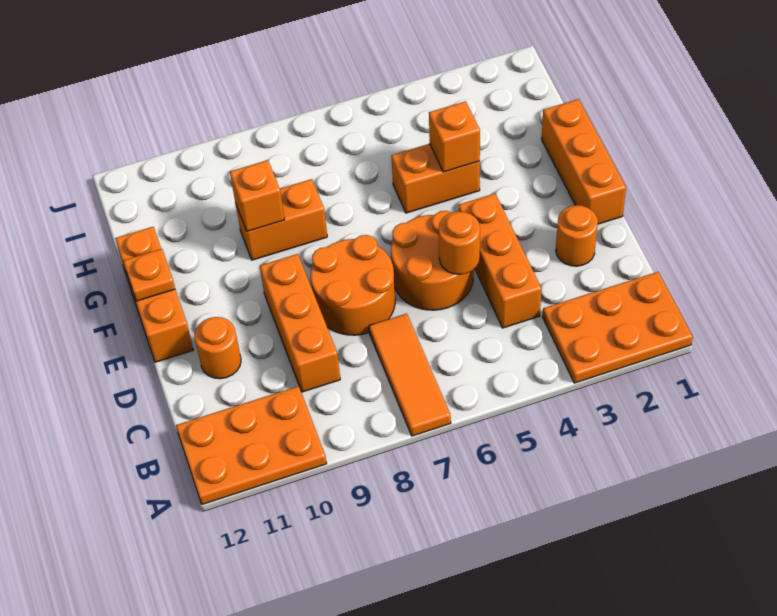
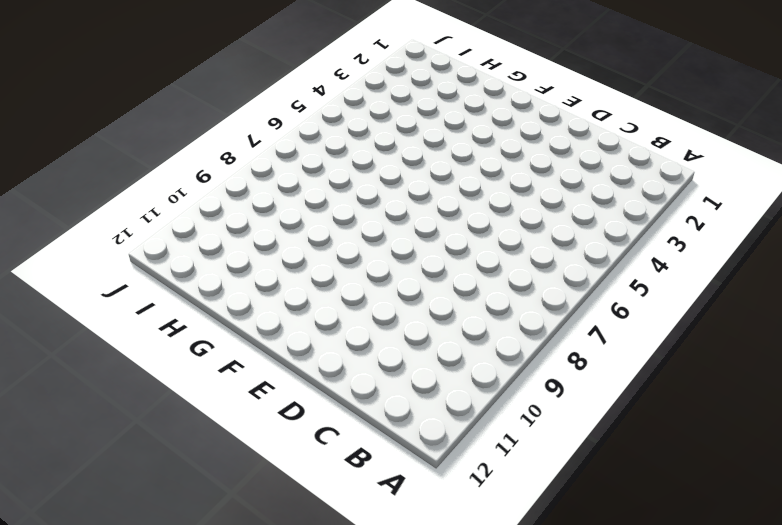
none -> orange plate A1:B3 level 1
none -> orange tile A7:C7 level 1
none -> orange plate A10:B12 level 1

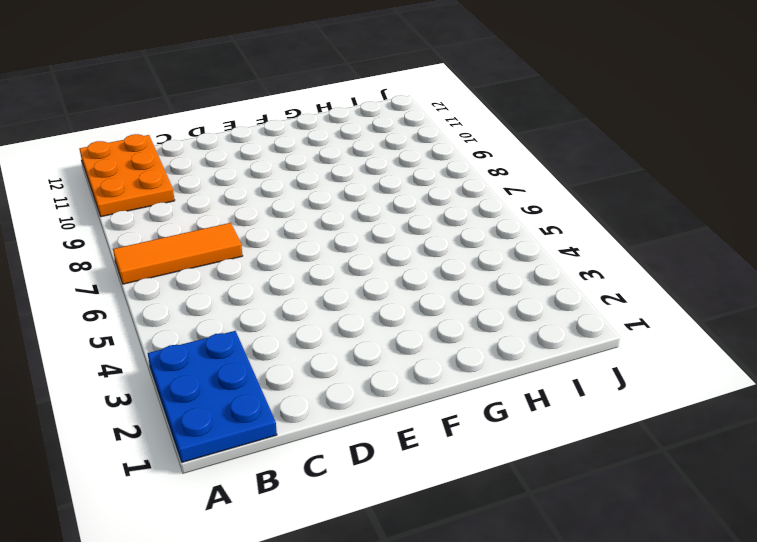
blue plate A1:B3 level 1 -> orange plate A1:B3 level 1
none -> orange brick C4:E4 level 1
none -> orange brick C9:E9 level 1
none -> orange round brick D2 level 1

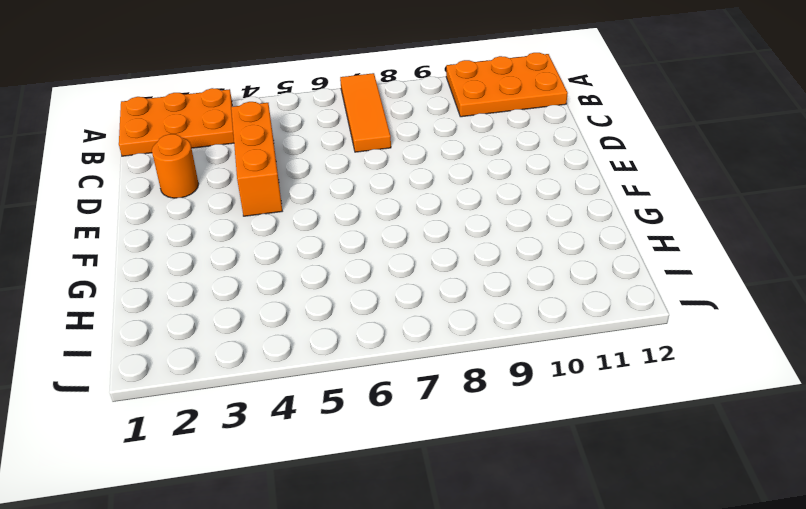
none -> orange brick C9:E9 level 1
none -> orange round brick D5:E6 level 1
none -> orange round brick D7:E8 level 1

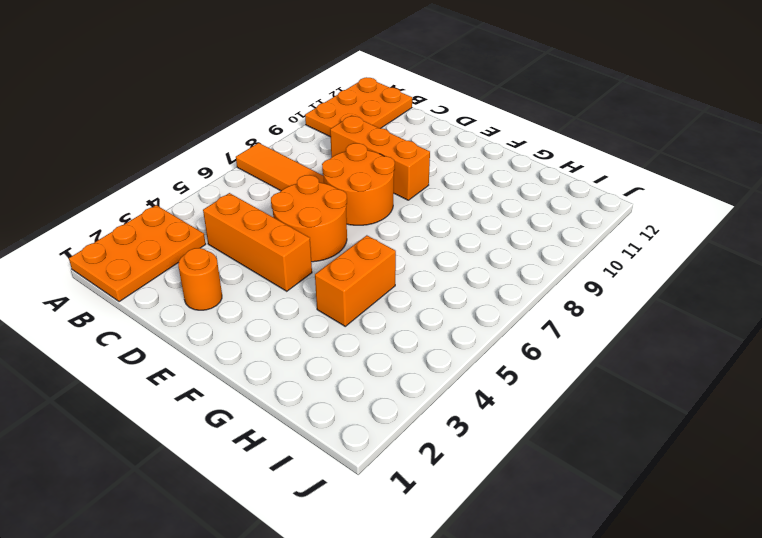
none -> orange round brick D11 level 1
none -> orange brick E1:G1 level 1
none -> orange brick E12:G12 level 1

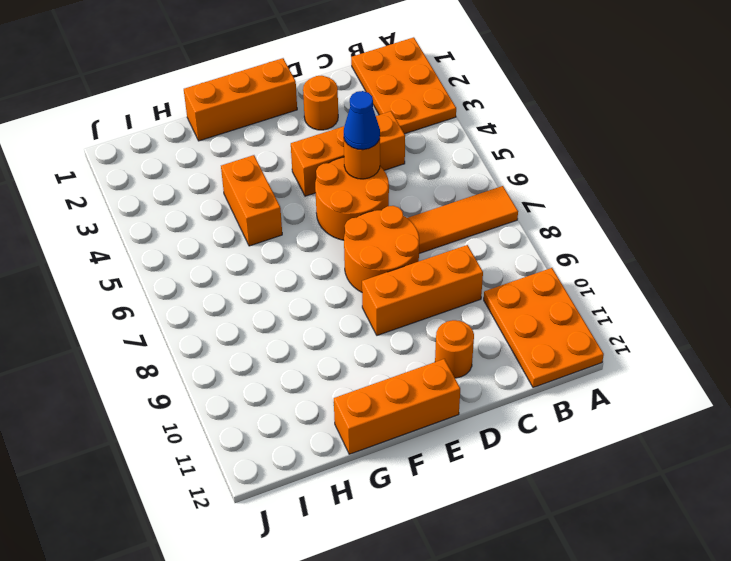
blue cone D5 level 3 -> none
none -> orange brick G8:G9 level 1
none -> orange plate F12 level 2
none -> orange brick G4 level 2

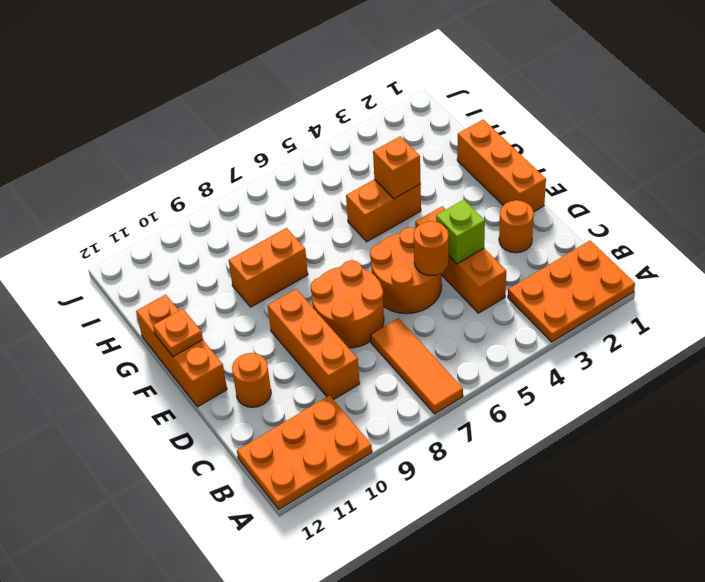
lime brick D4 level 2 -> none
none -> orange brick G9 level 2

